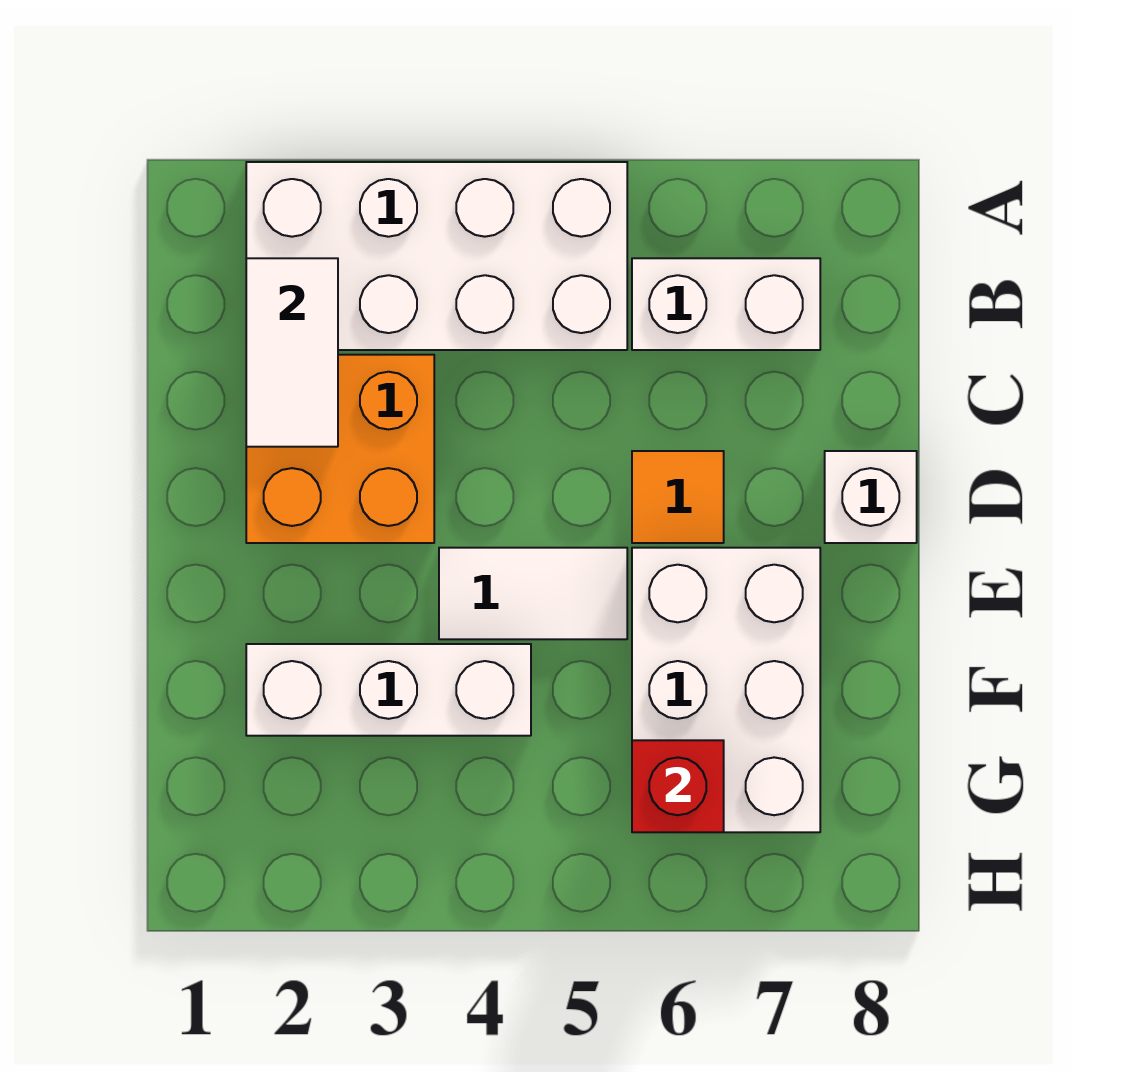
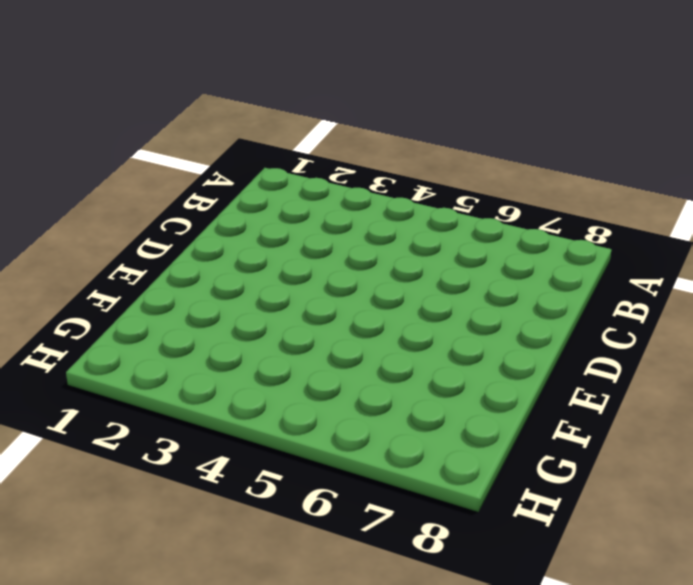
none -> white brick A2:B5 level 1
none -> white brick B6:B7 level 1

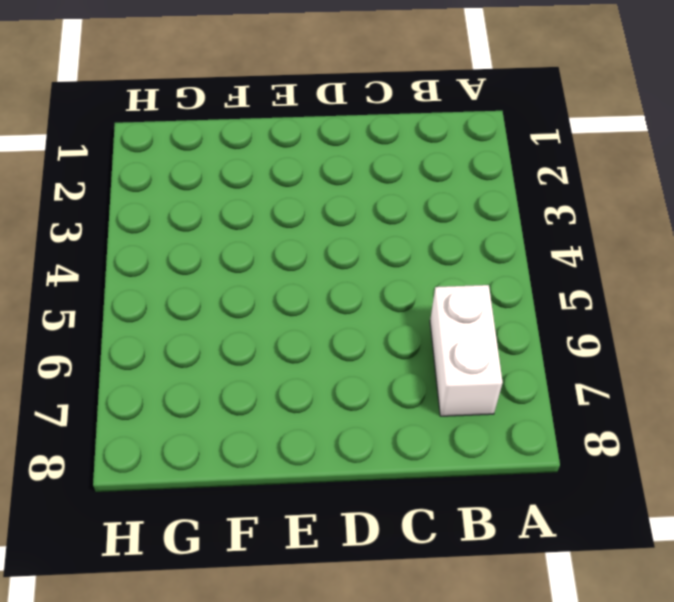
none -> white brick A2:B5 level 1
none -> orange brick C2:D3 level 1

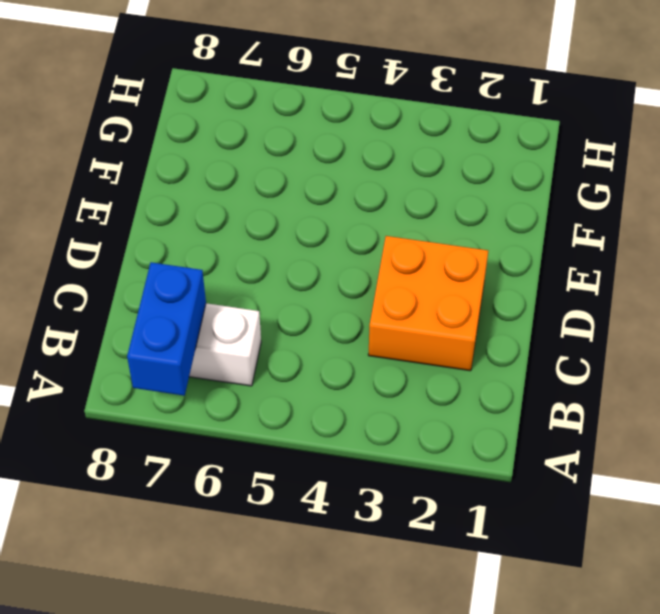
blue brick A7:B7 level 2 -> none
none -> white brick A2:B5 level 1
none -> orange tile D6 level 1

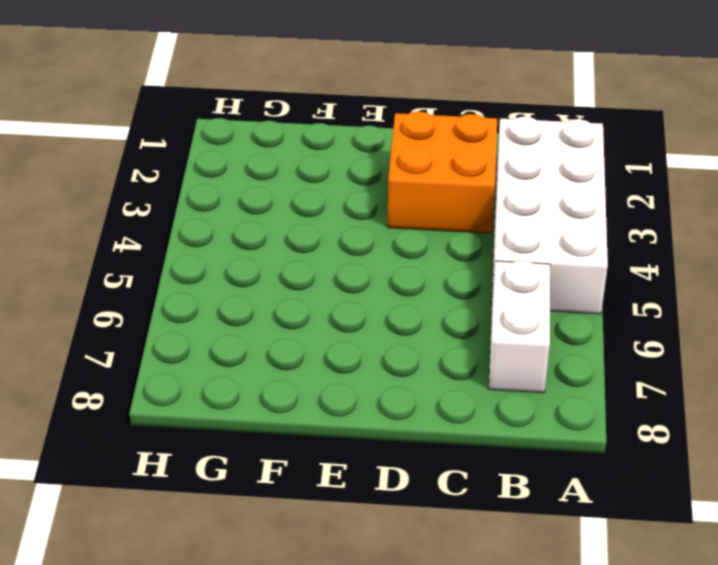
none -> orange tile D6 level 1
none -> white brick D8 level 1

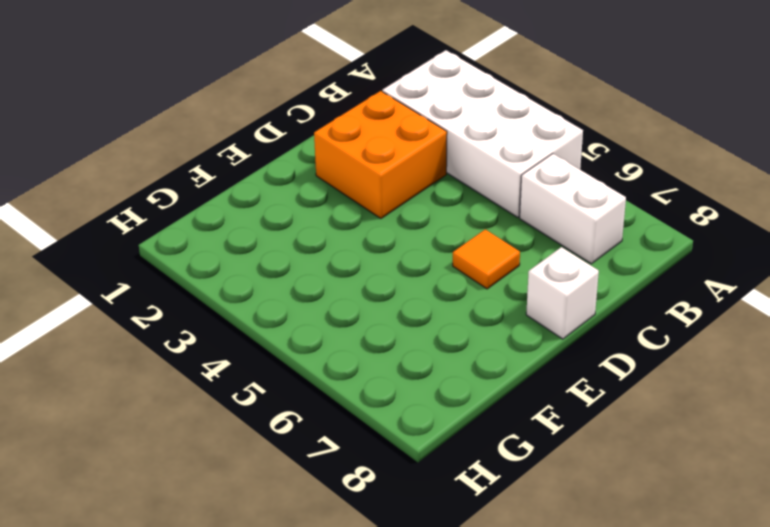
none -> white tile E4:E5 level 1
none -> white brick E6:G7 level 1

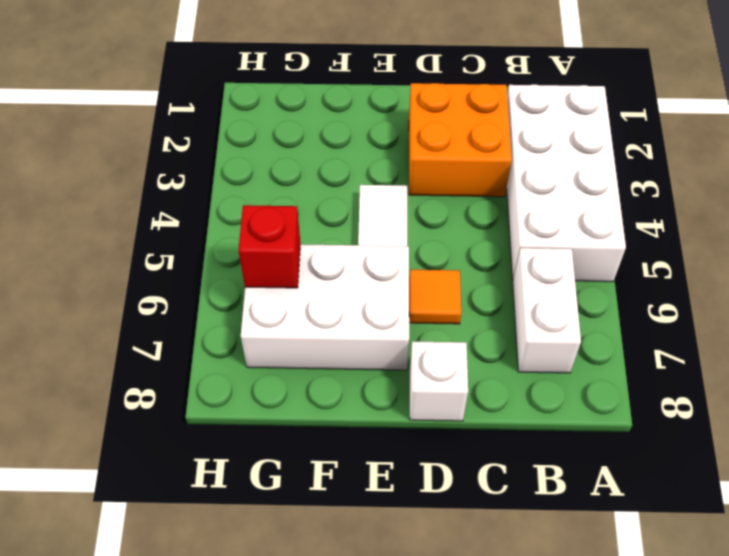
none -> white brick F2:F4 level 1
none -> white tile B2:C2 level 2

